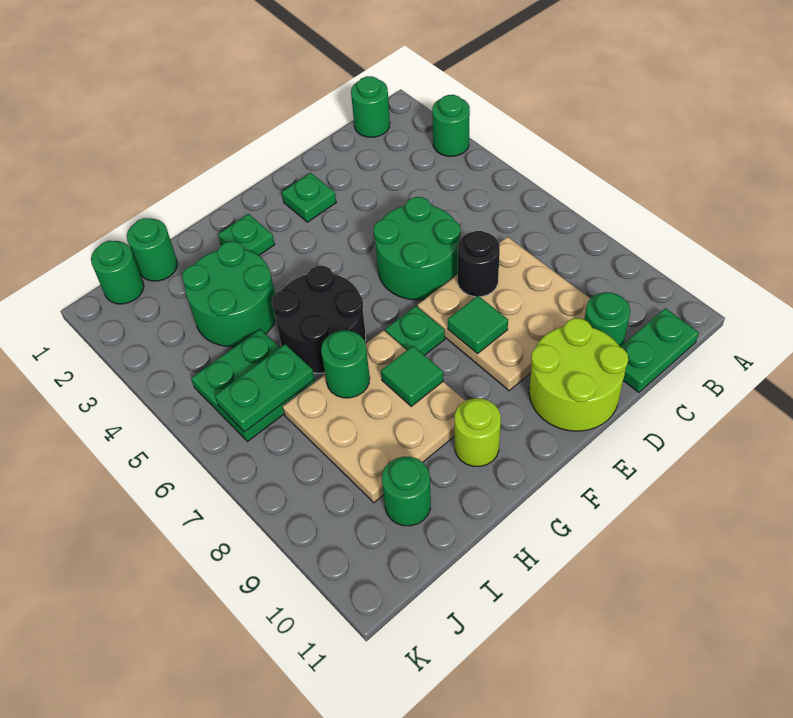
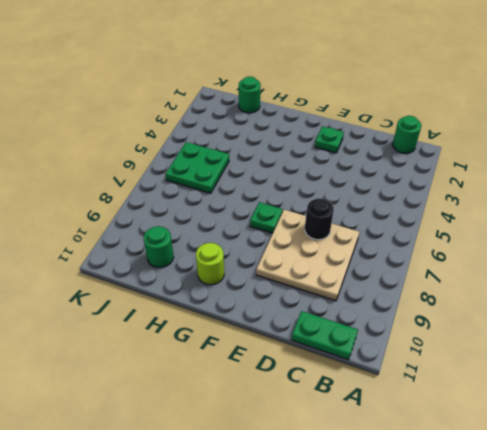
none -> green round brick A3 level 1
none -> green round brick C10 level 1
none -> green round brick D5:E6 level 1

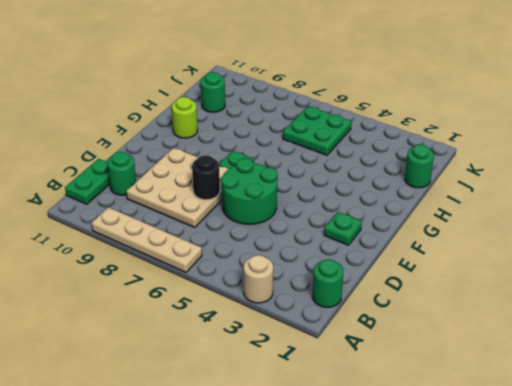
tan round brick A3 level 1 -> green round brick A3 level 1
tan plate A6:A9 level 1 -> none
none -> lime round brick D10:E11 level 1
none -> green plate G2 level 1
none -> black round brick G5:H6 level 1

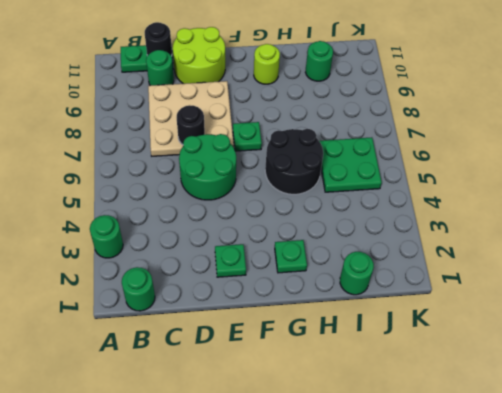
black round brick C11 level 2 -> none
none -> tan plate G7:I9 level 1
none -> green round brick H3:I4 level 1
none -> green round brick J1 level 1

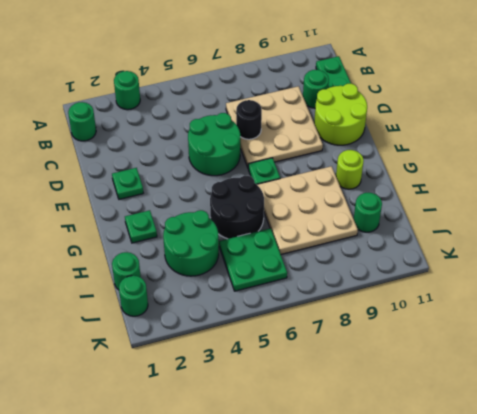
none -> green tile E8 level 2
none -> green tile G8 level 2
none -> green round brick H7 level 2

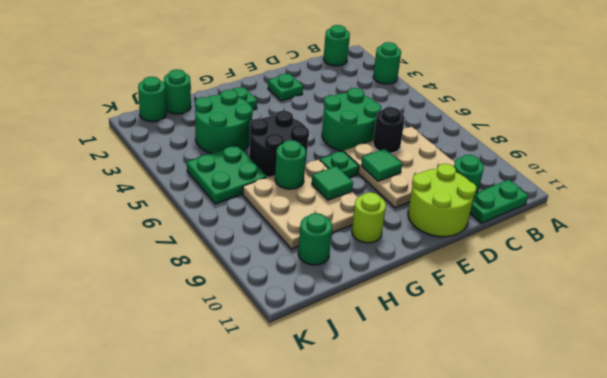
none -> green plate I6:J6 level 2

